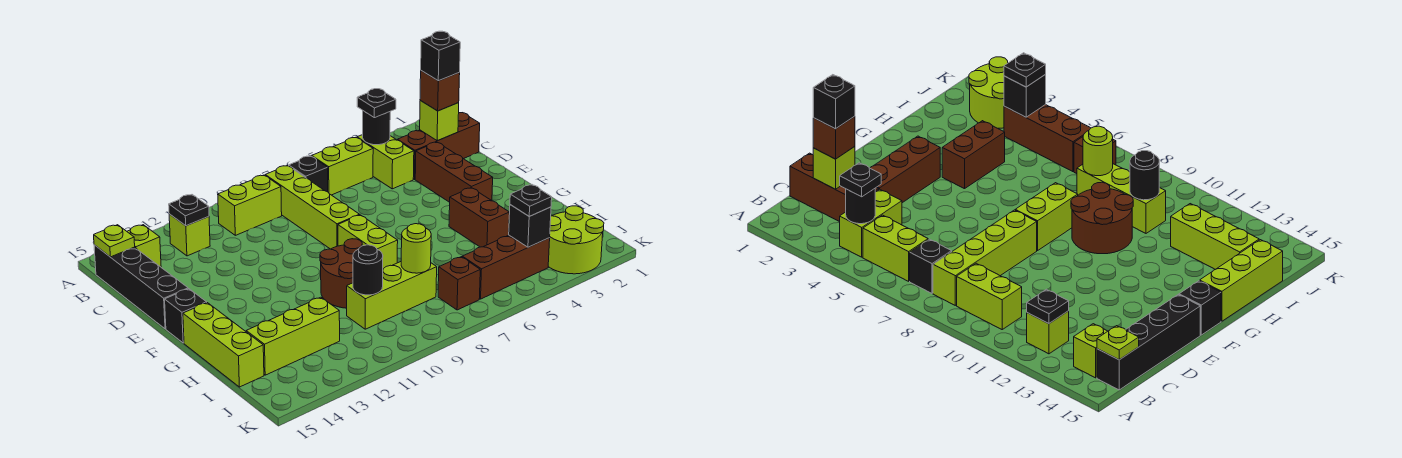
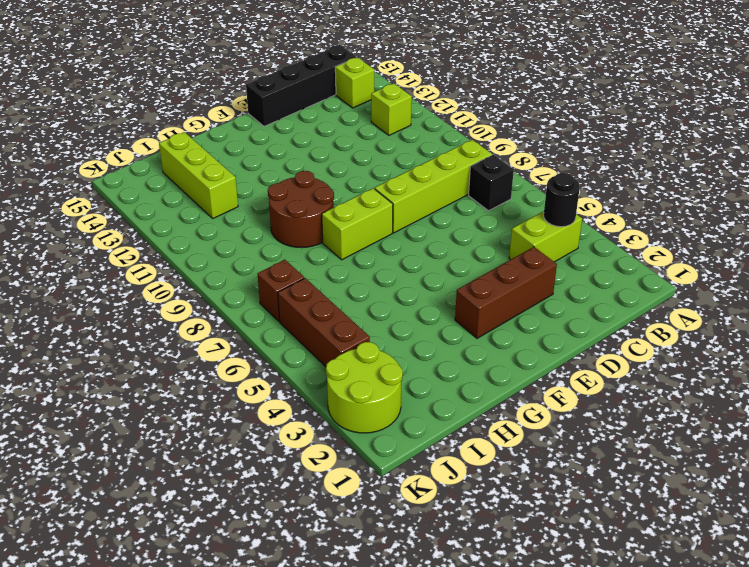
none -> lime brick B5:B6 level 1
none -> lime brick B9:B10 level 1
none -> brown brick C1:C3 level 1
none -> black brick F15 level 1

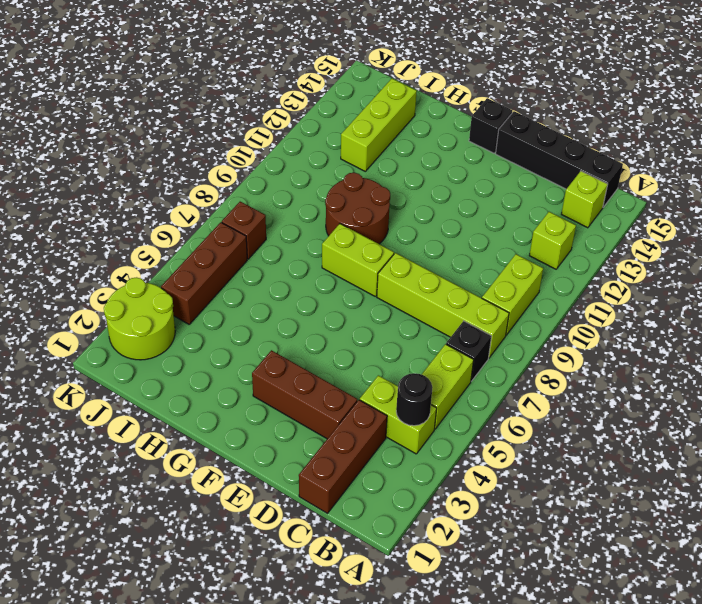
none -> brown brick G4:H4 level 1
none -> lime brick G15:I15 level 1
none -> lime brick I8:I10 level 1
none -> black plate B12 level 2

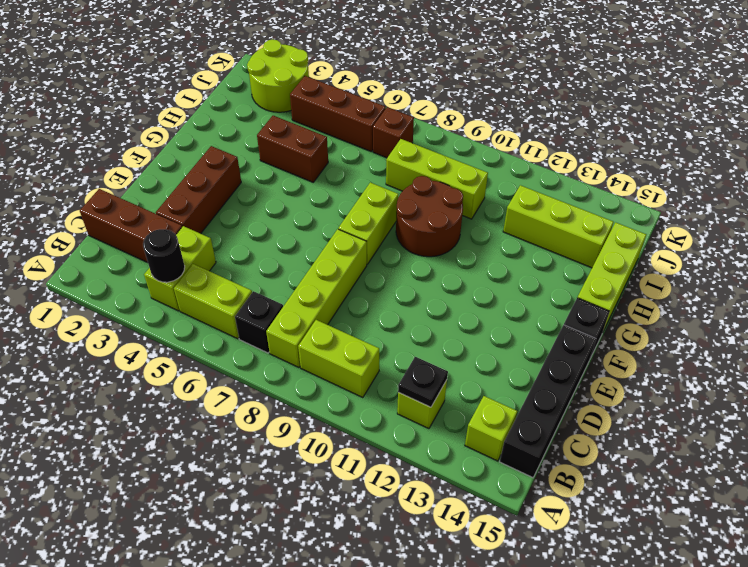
brown brick H4:H5 level 1 -> brown brick G4:H4 level 1
none -> lime plate B15 level 2
none -> lime brick C2 level 2
none -> lime round brick I8 level 2
none -> black round brick I10 level 2

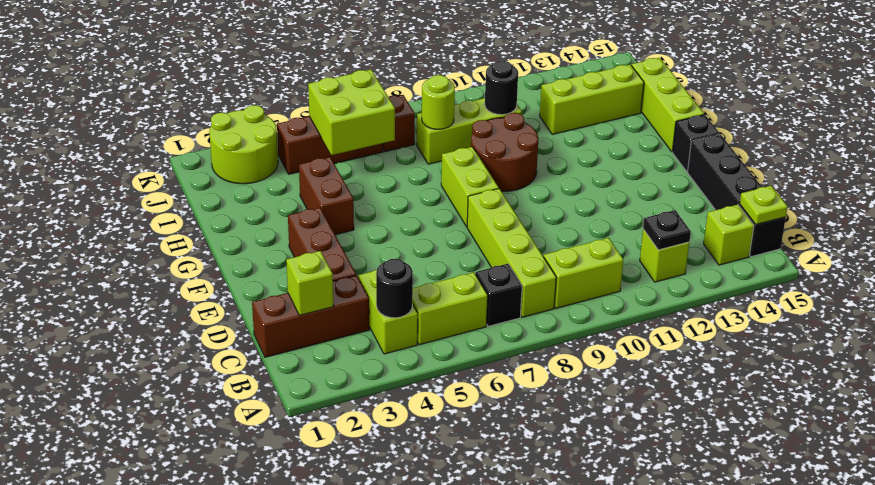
lime brick I5:J6 level 2 -> none
none -> black brick J4 level 2
none -> black plate B4 level 3
none -> brown brick C2 level 3
none -> black plate J4 level 3

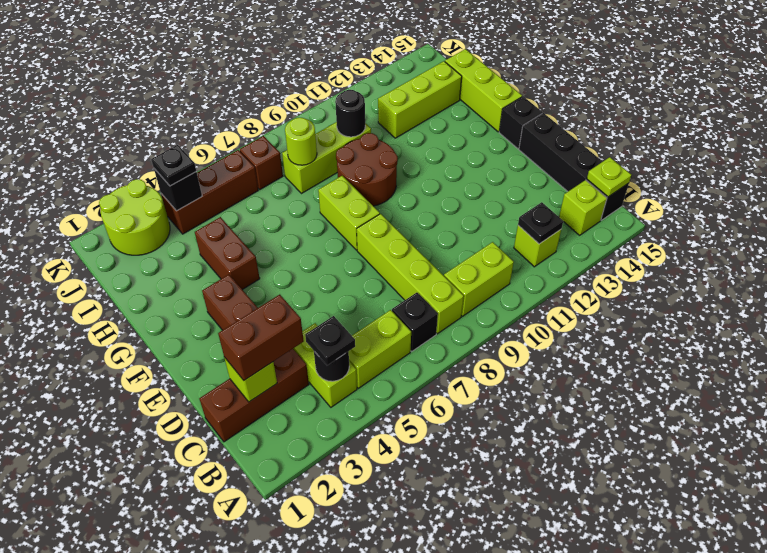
brown brick C2:C3 level 3 -> brown brick C2 level 3
none -> black brick C2 level 4

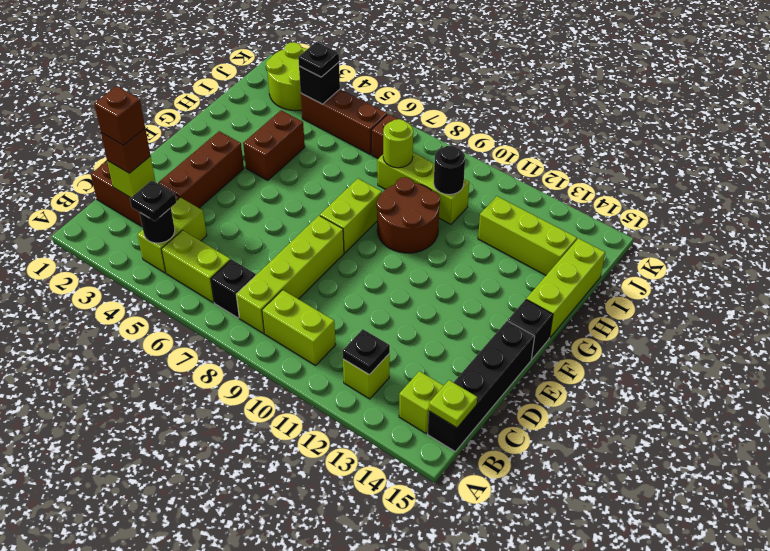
brown brick C2 level 4 -> black brick C2 level 4

